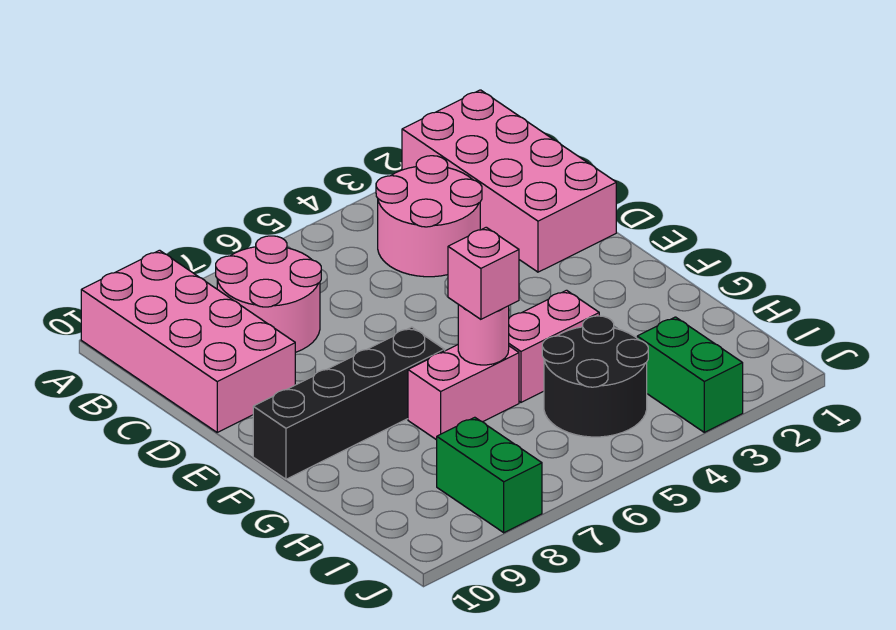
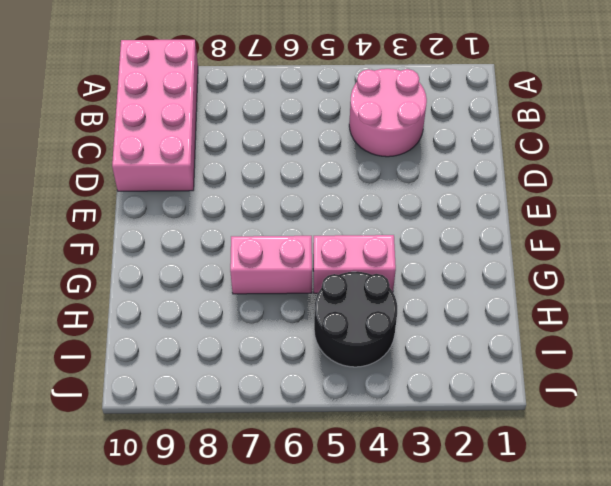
none -> pink brick A1:D2 level 1
none -> pink round brick B7:C8 level 1
none -> black brick F7:F10 level 1

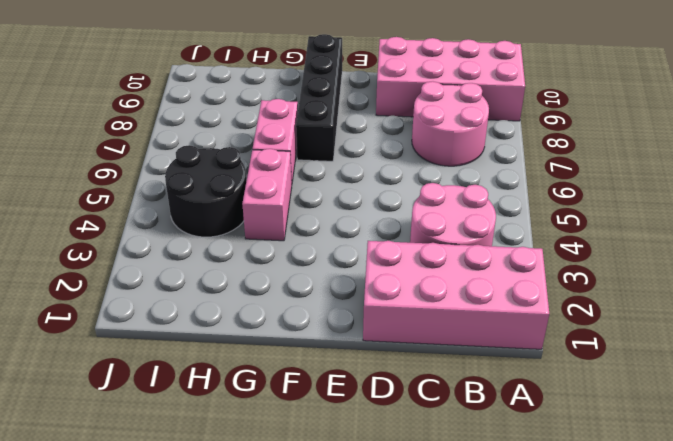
none -> green brick I3:J3 level 1
none -> green brick I8:J8 level 1
none -> pink round brick G6 level 2

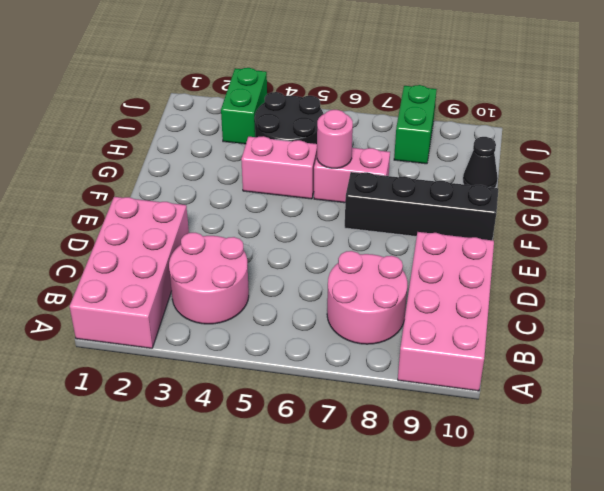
black cone H10 level 1 -> none
none -> pink brick G6 level 3

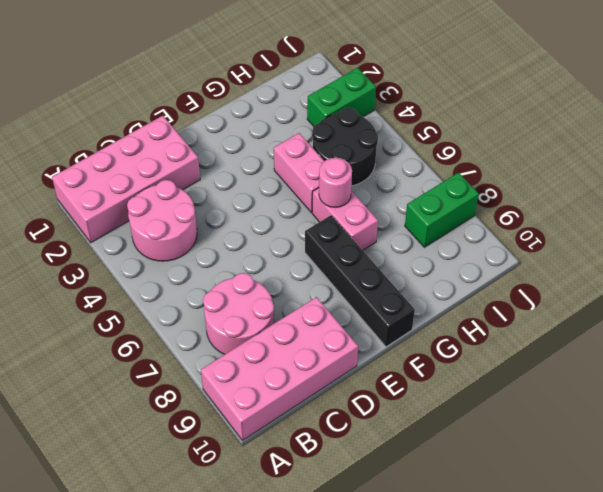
none -> pink brick G6 level 3

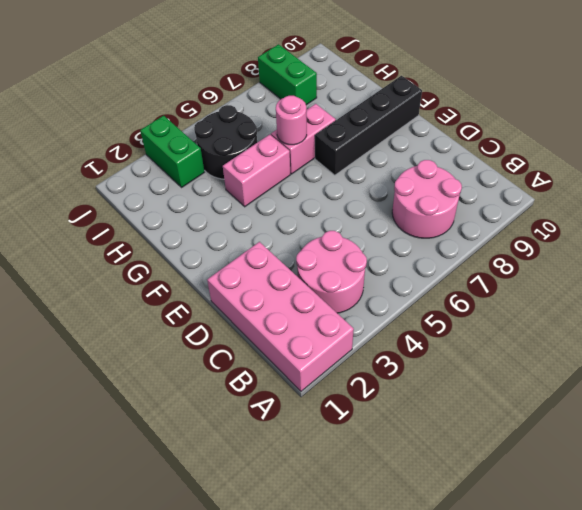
none -> pink brick A9:D10 level 1
none -> pink brick G6 level 3

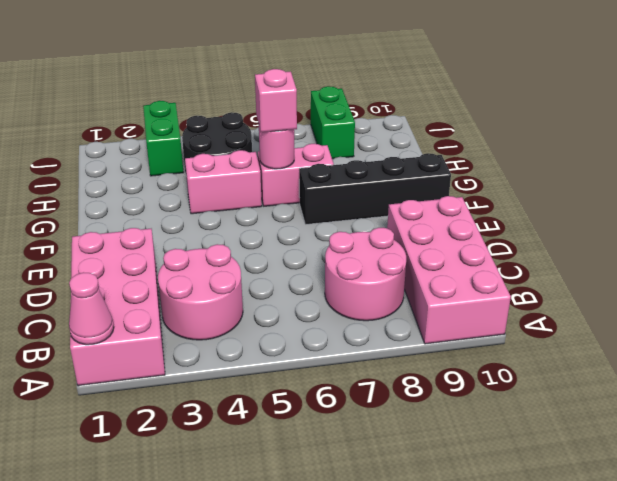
pink cone A1 level 2 -> none

